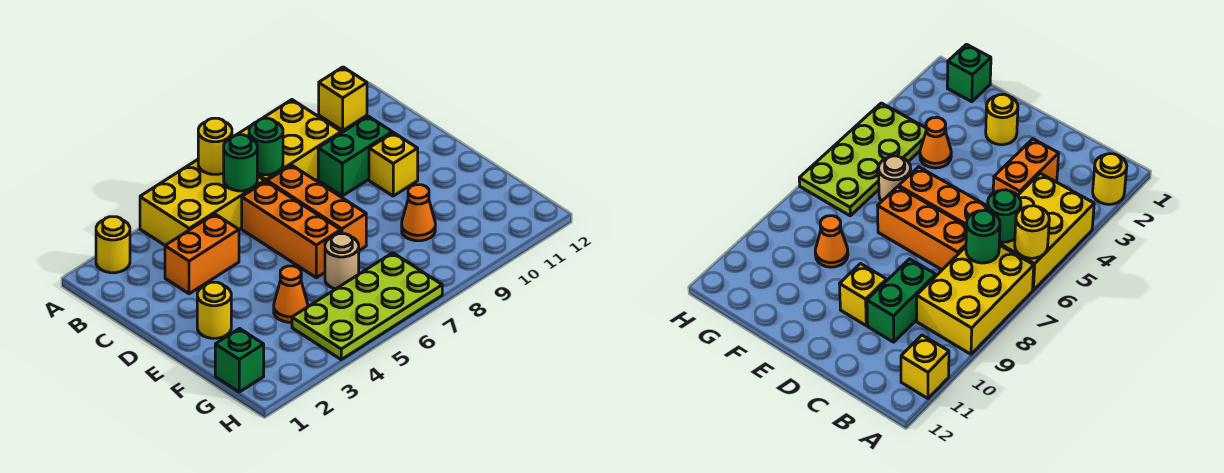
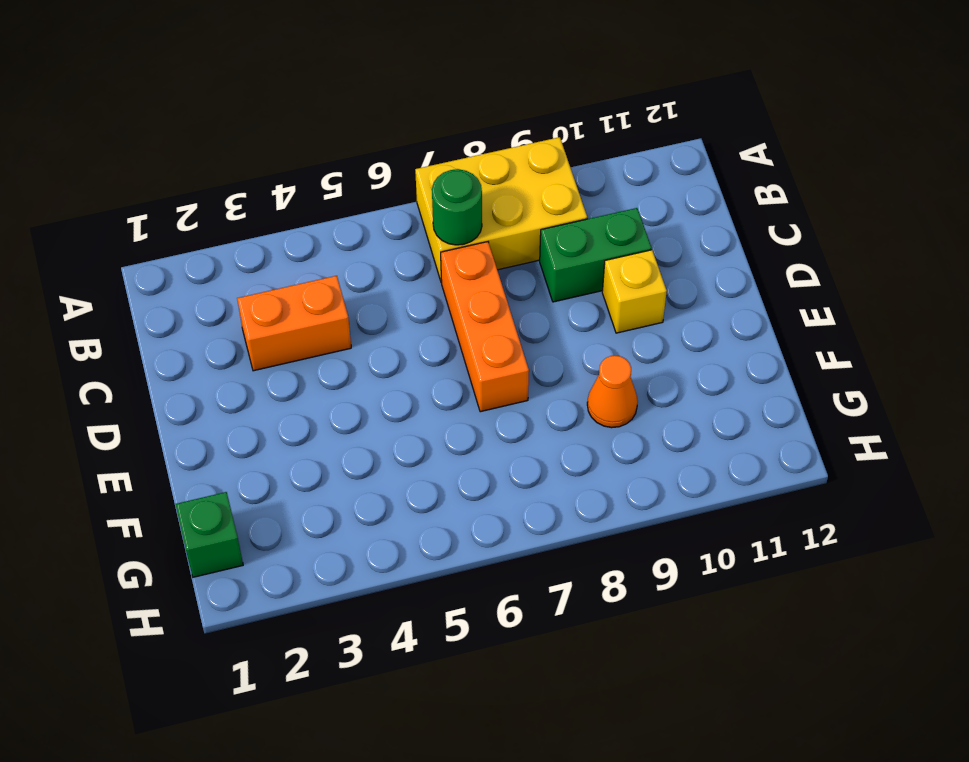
none -> yellow round brick A2 level 1
none -> yellow brick A4:B6 level 1
none -> yellow brick A11 level 1

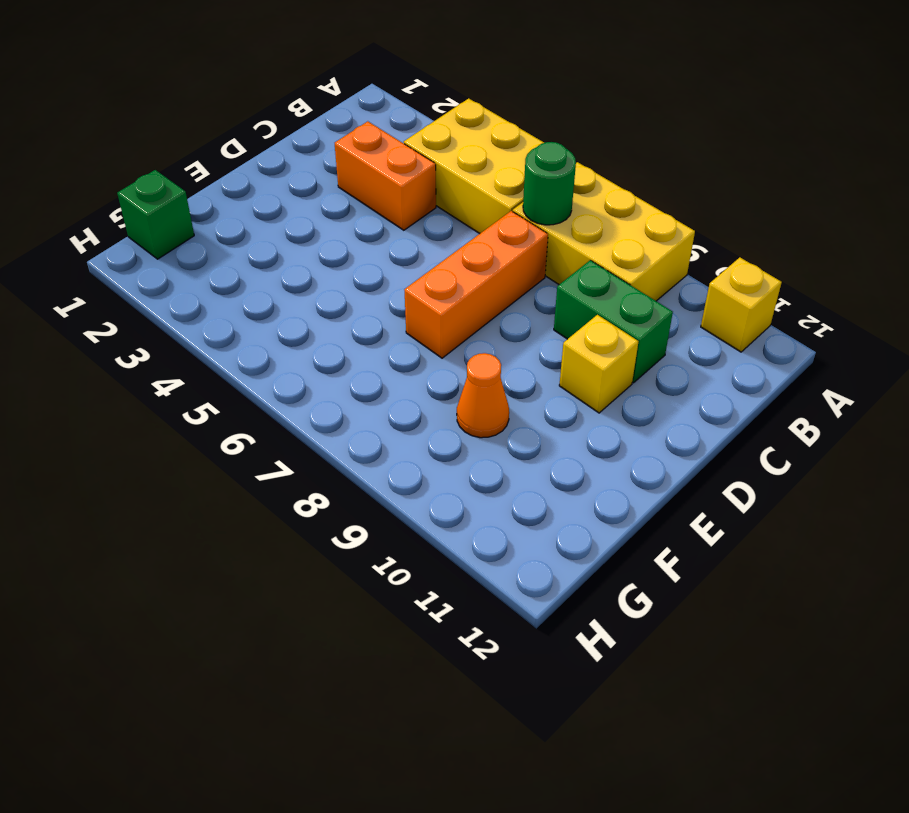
none -> yellow round brick A2 level 1
none -> orange brick C6:E6 level 1
none -> yellow round brick E2 level 1

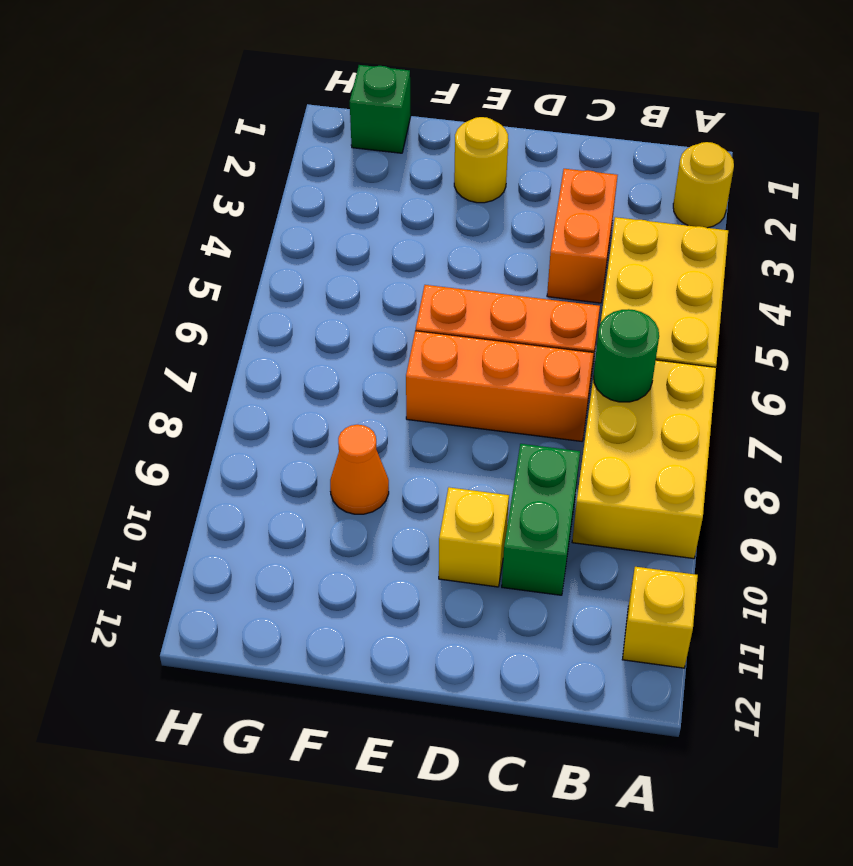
none -> orange cone F4 level 1
none -> tan round brick F6 level 1
none -> lime plate G4:H7 level 1

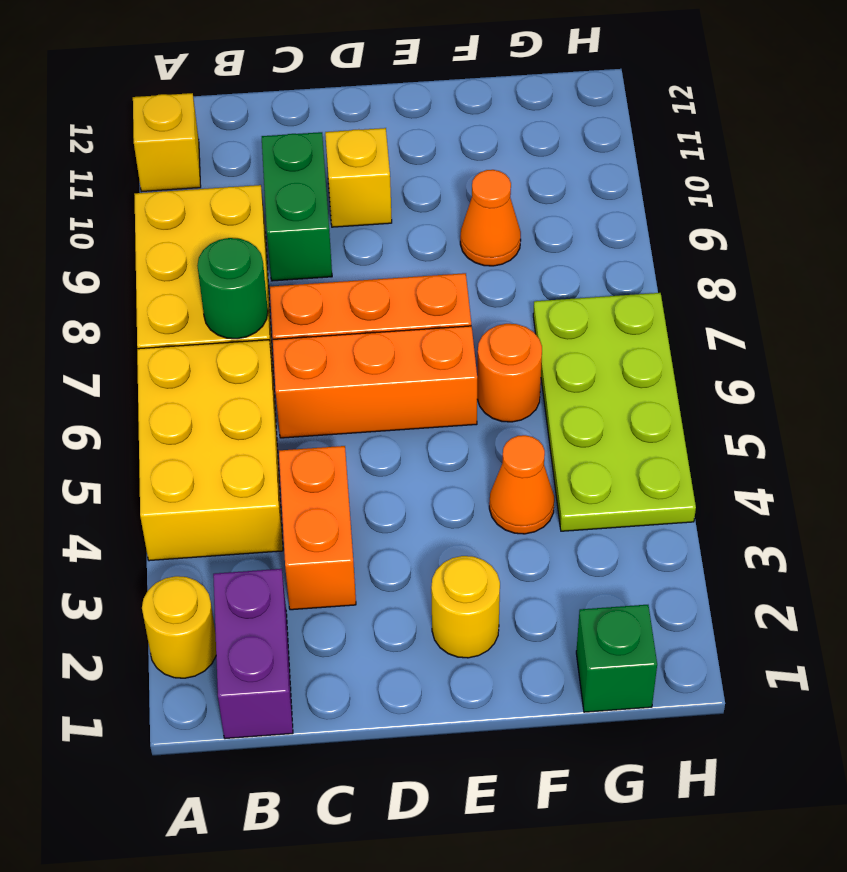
purple brick B1:B2 level 1 -> none
orange round brick F6 level 1 -> tan round brick F6 level 1
none -> yellow round brick A6 level 2
none -> green round brick B6 level 2

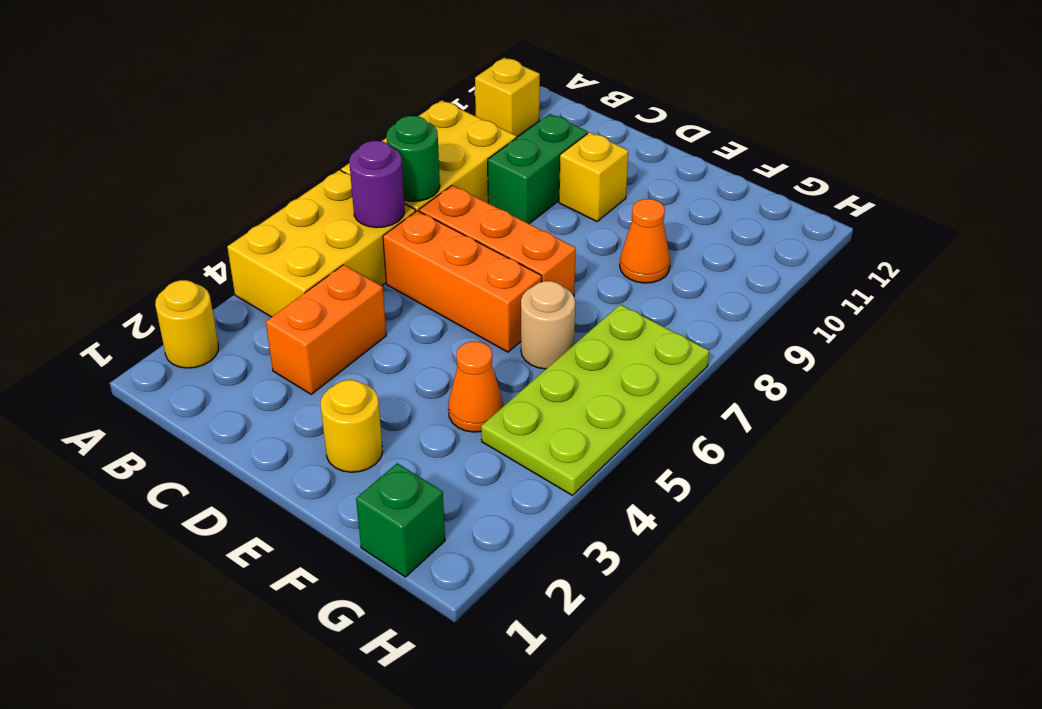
purple round brick B6 level 2 -> green round brick B6 level 2
none -> yellow round brick A6 level 2

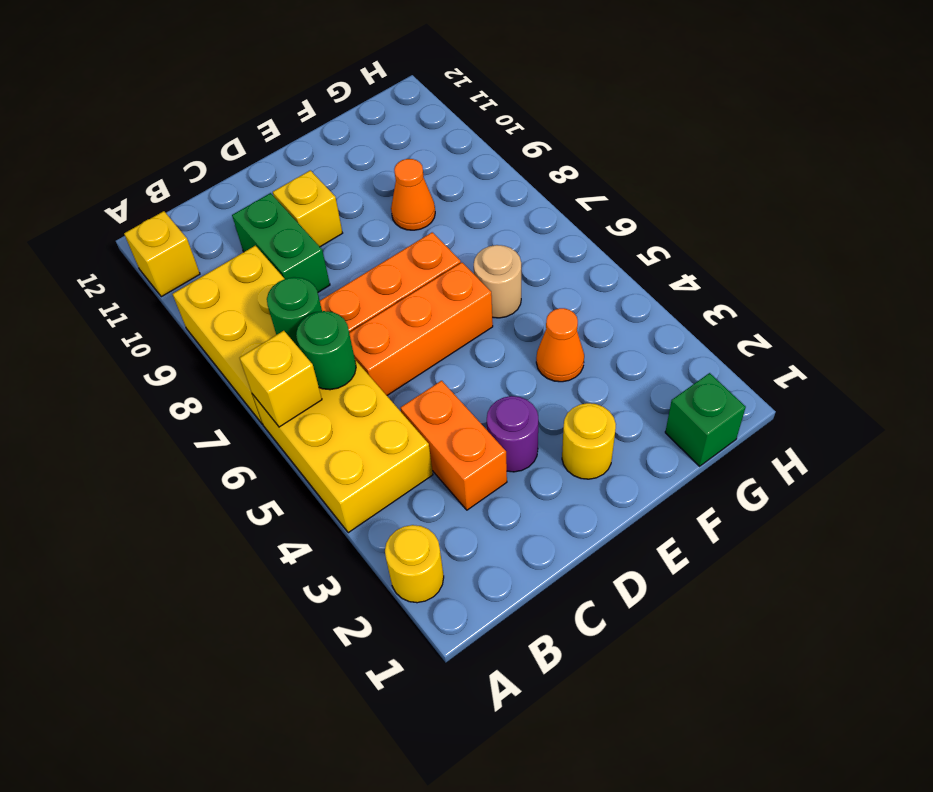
yellow brick A6 level 2 -> yellow round brick A6 level 2
purple round brick D3 level 1 -> none
none -> lime plate G4:H7 level 1

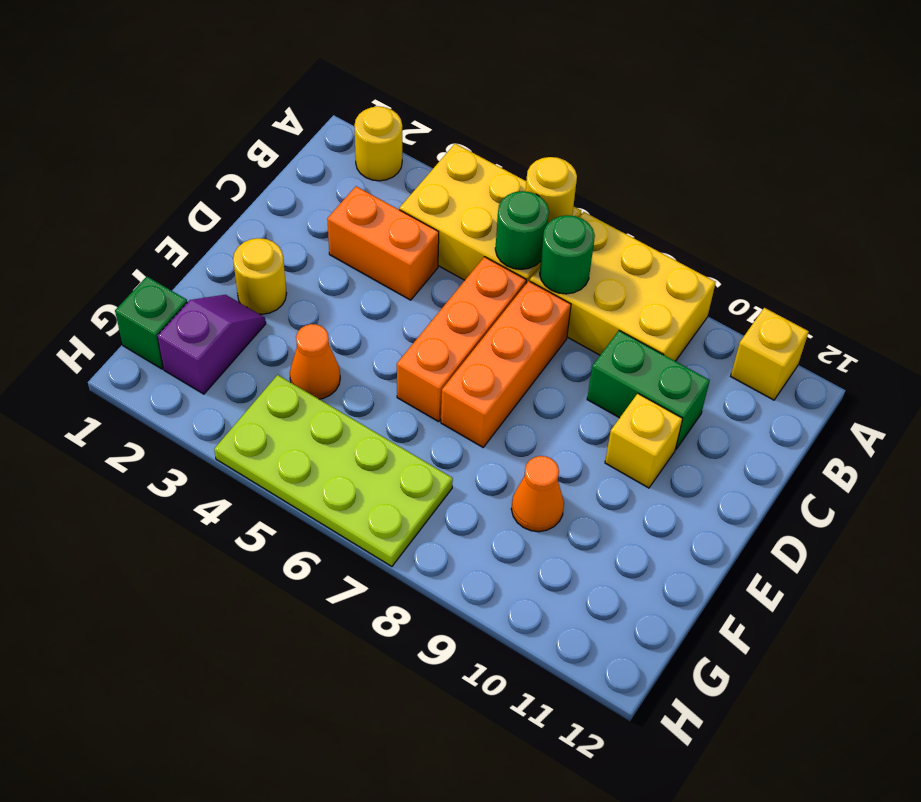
purple slope F2:G2 level 1 top G -> none
none -> tan round brick F6 level 1

